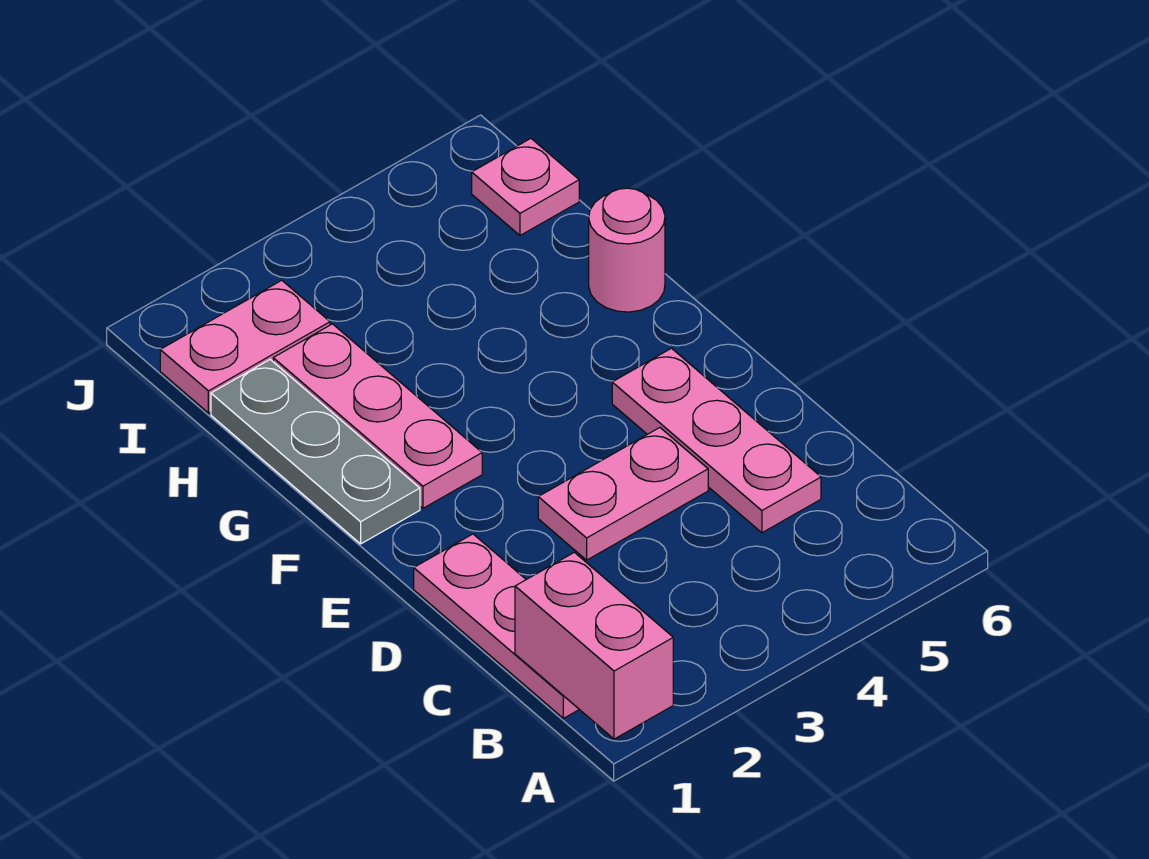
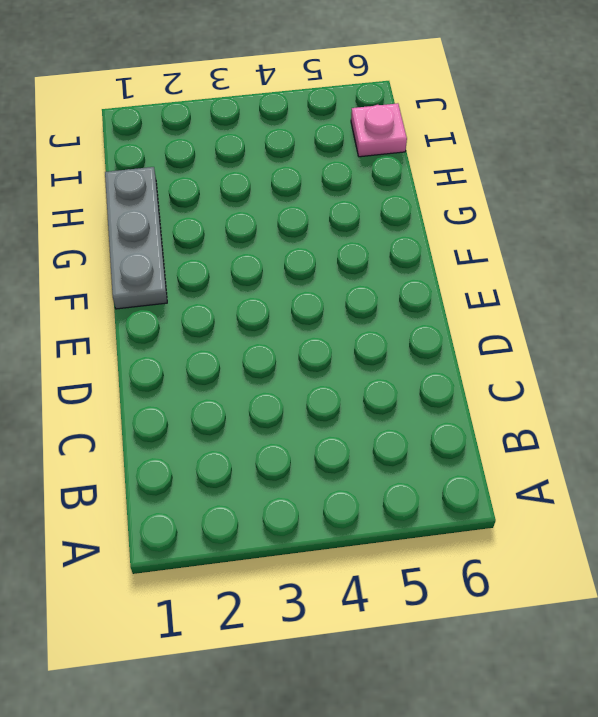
none -> pink plate B1:D1 level 1
none -> pink plate C5:E5 level 1

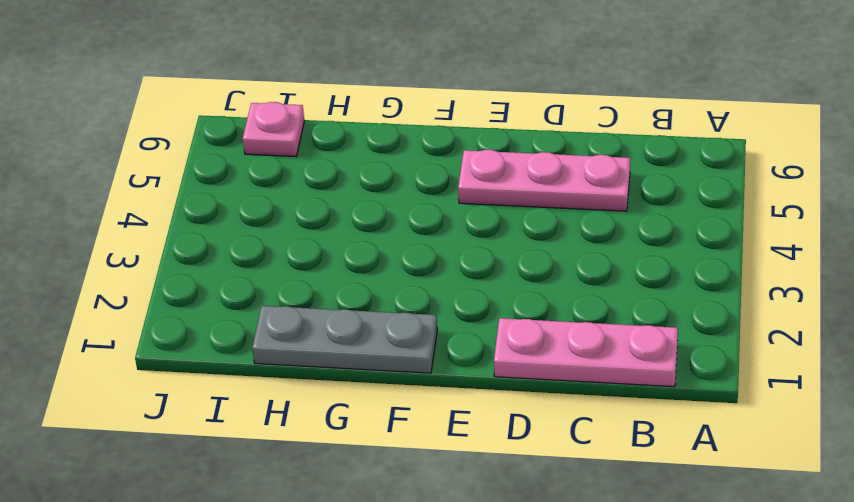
none -> pink plate D3:D4 level 1
none -> pink plate F2:H2 level 1

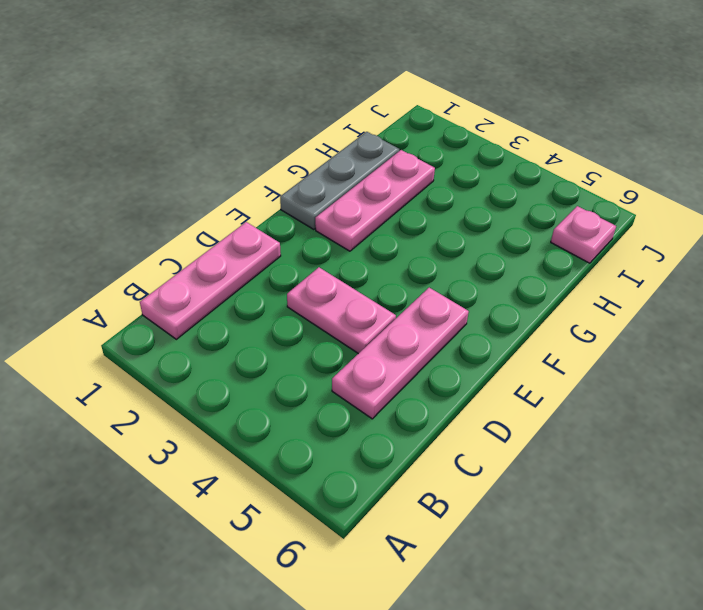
none -> pink round brick G6 level 1
none -> pink plate I1:I2 level 1

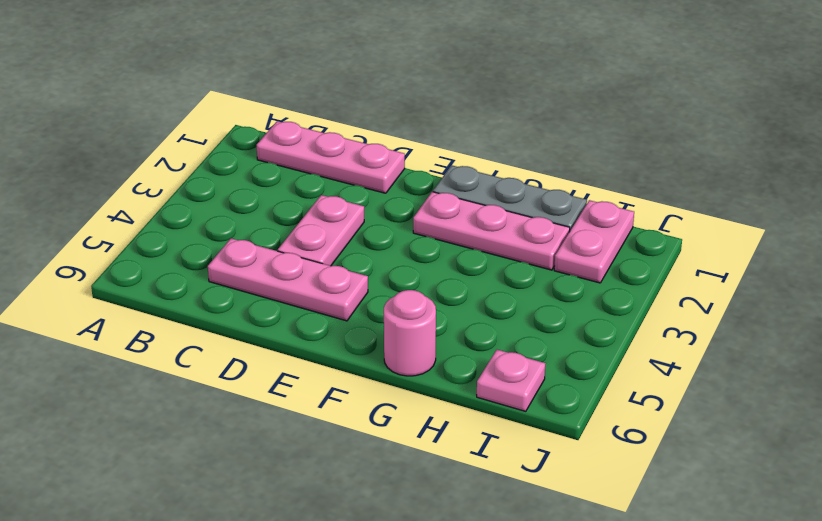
none -> pink brick A1:B1 level 2

